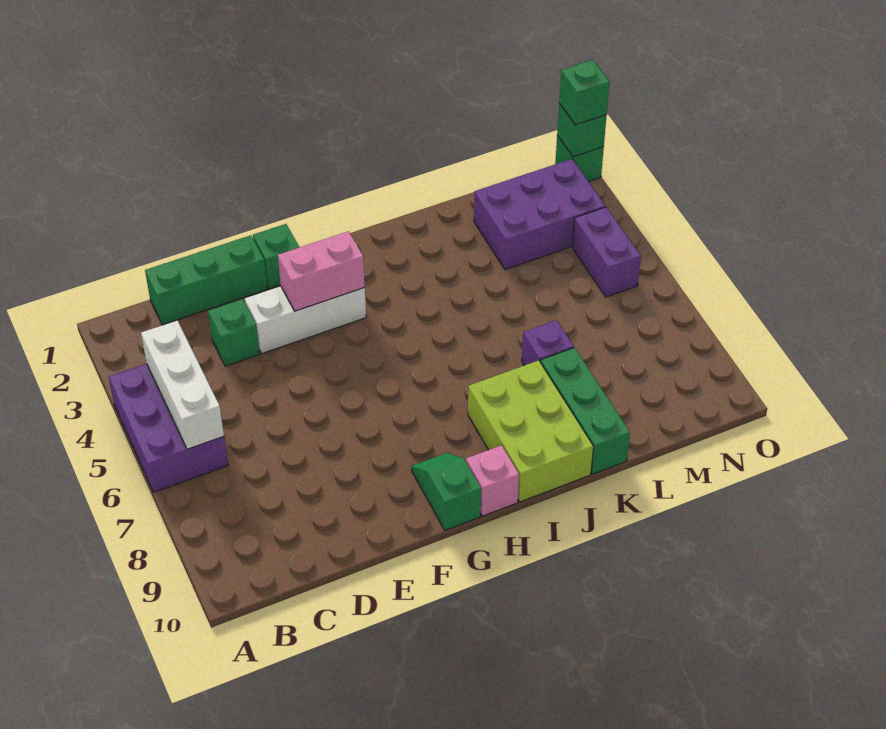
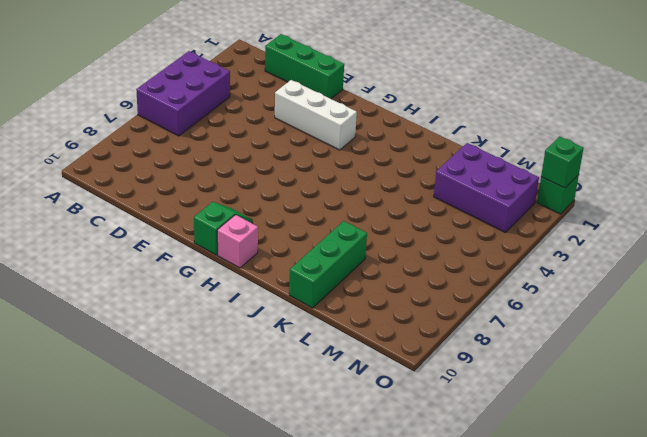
none -> green brick D3 level 1
none -> green brick F1 level 1
none -> lime brick I8:J10 level 1

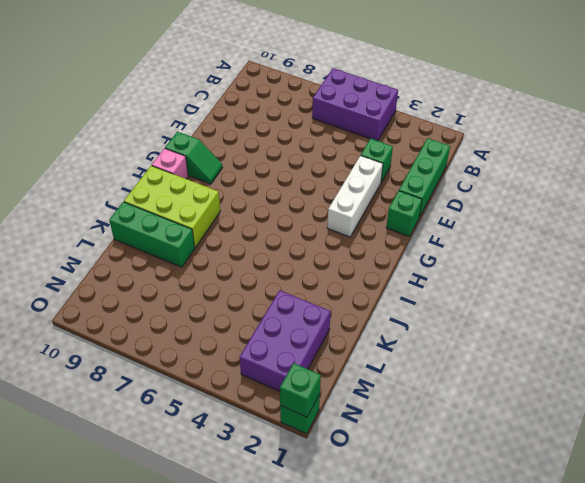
none -> purple brick K7 level 1
none -> purple brick N4:N5 level 1
none -> white brick B4:B6 level 2

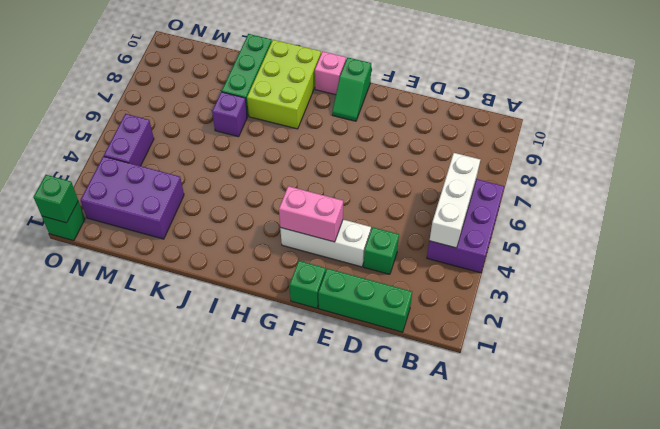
none -> green brick O1 level 3

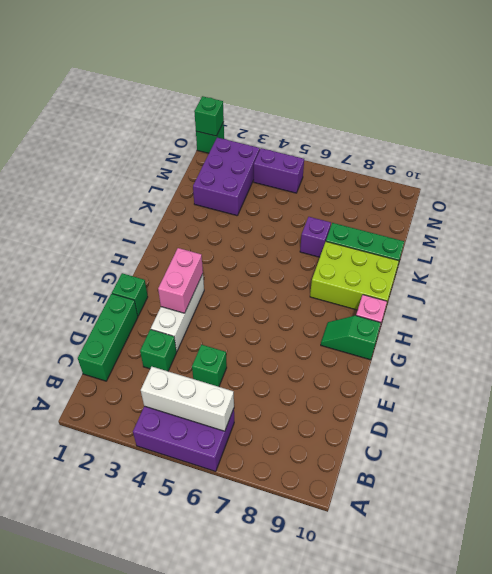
green brick D5 level 1 -> green brick O1 level 3

